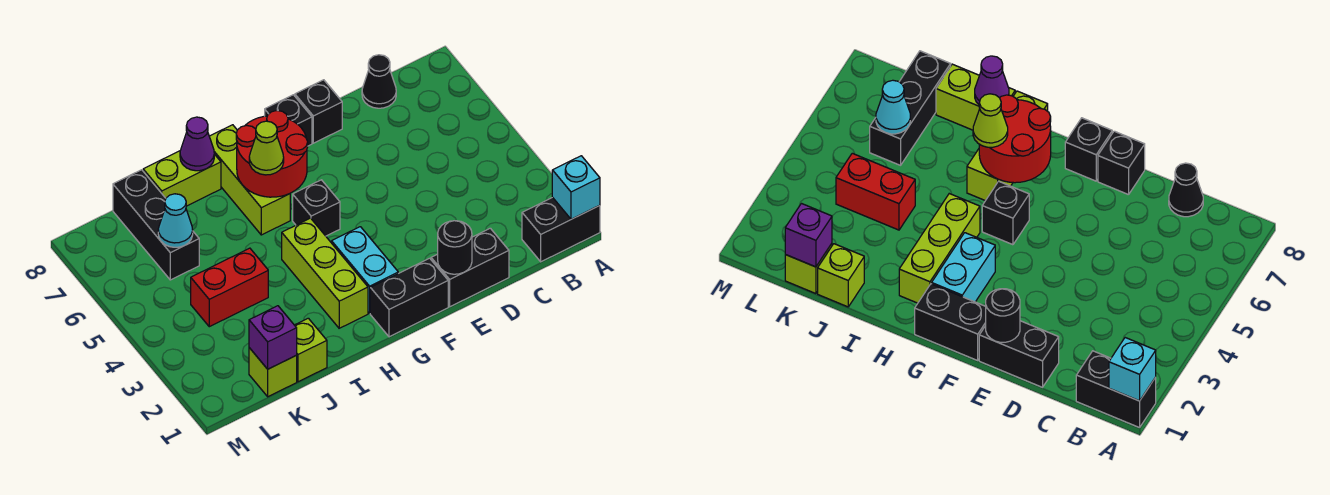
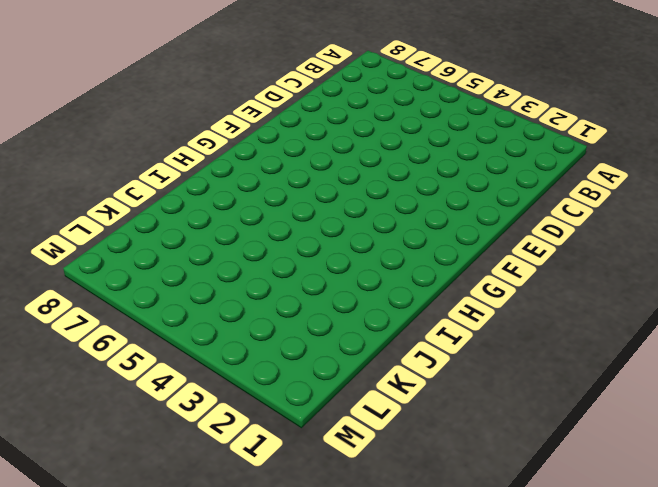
none -> black brick A1:B1 level 1
none -> black cone C8 level 1
none -> black brick D1:E1 level 1

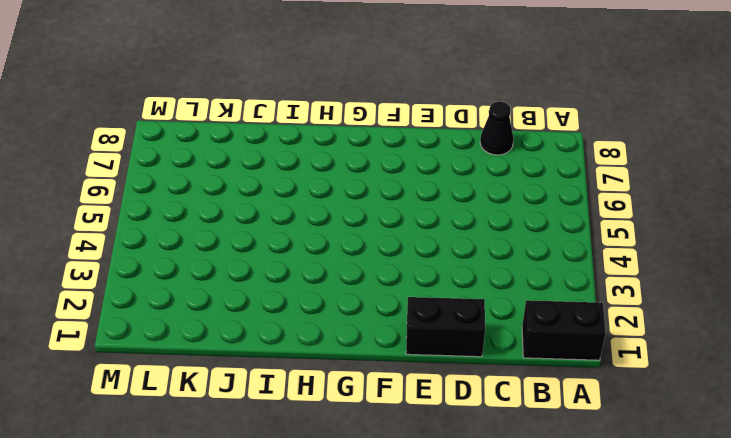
none -> black brick E8 level 1
none -> black brick F1:G1 level 1
none -> black brick F8 level 1

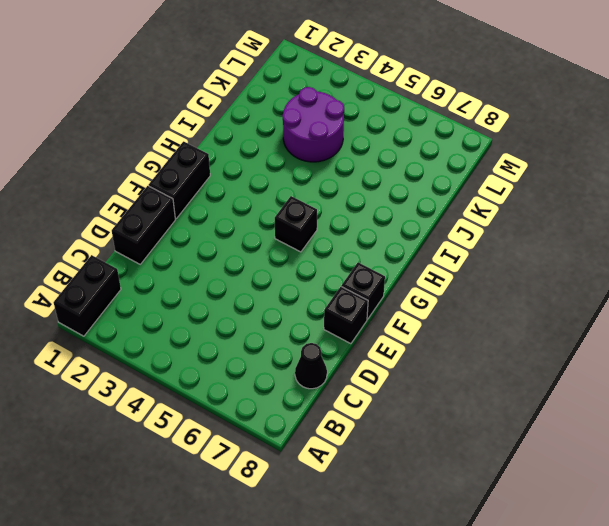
purple round brick J3:K4 level 1 -> red brick J4:K4 level 1
none -> cyan brick G2:G3 level 1
none -> lime brick H2:H4 level 1
none -> lime brick H6:H8 level 1

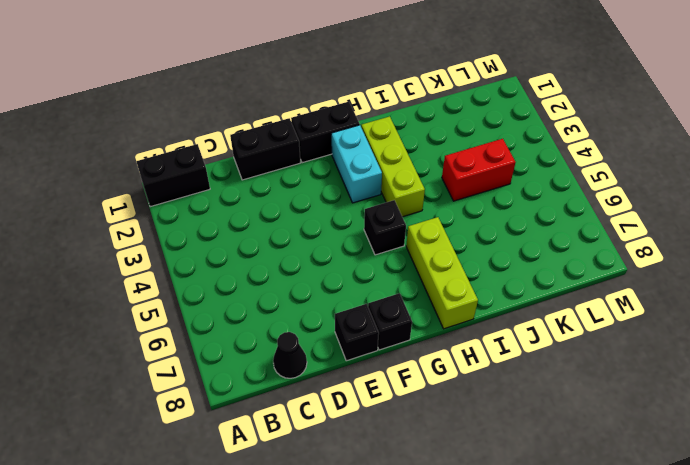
none -> lime brick I8:J8 level 1
none -> lime brick J1 level 1
none -> lime brick K1 level 1

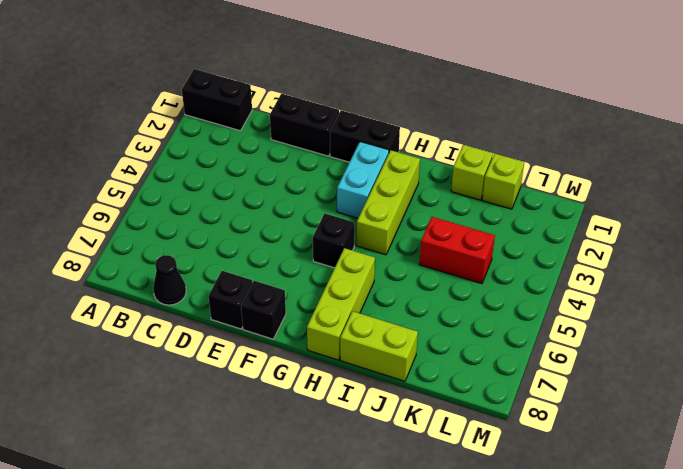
none -> black brick K6:K8 level 1
none -> cyan brick A1 level 2
none -> black round brick E1 level 2

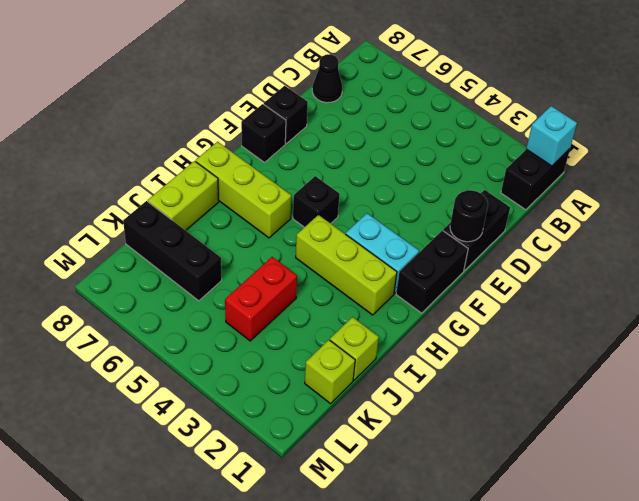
none -> red round brick G6:H7 level 2
none -> purple cone I8 level 2
none -> purple brick K1 level 2

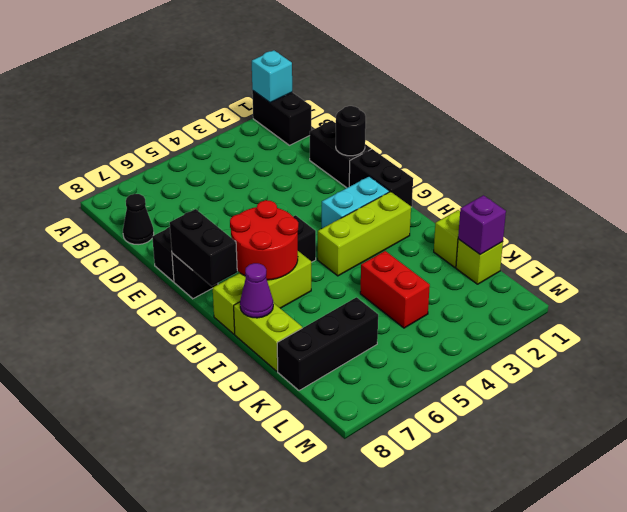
black brick F8:G8 level 2 -> none
none -> cyan cone K6 level 2
none -> lime cone H6 level 3

